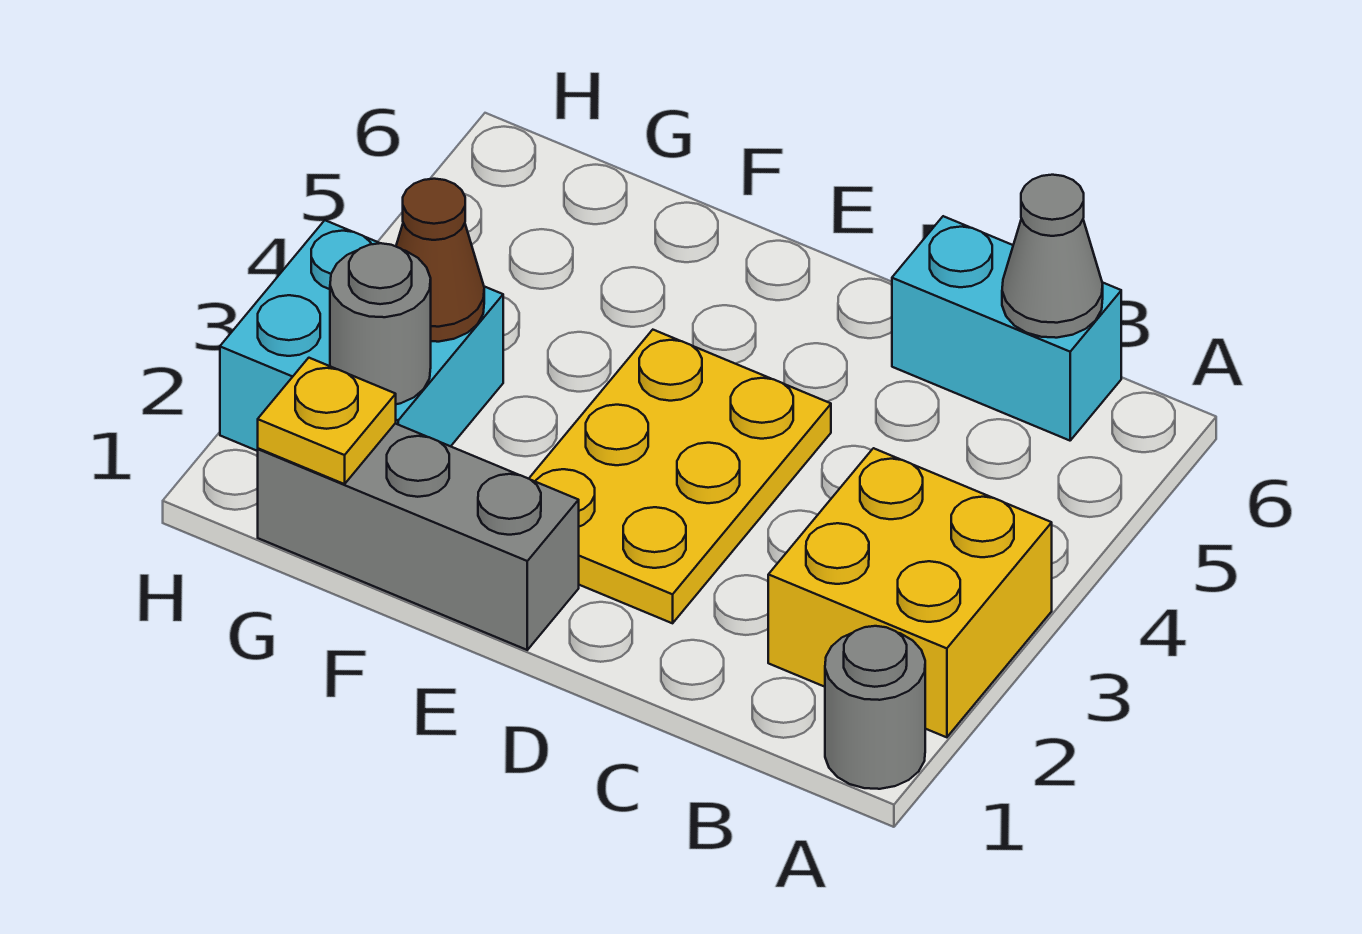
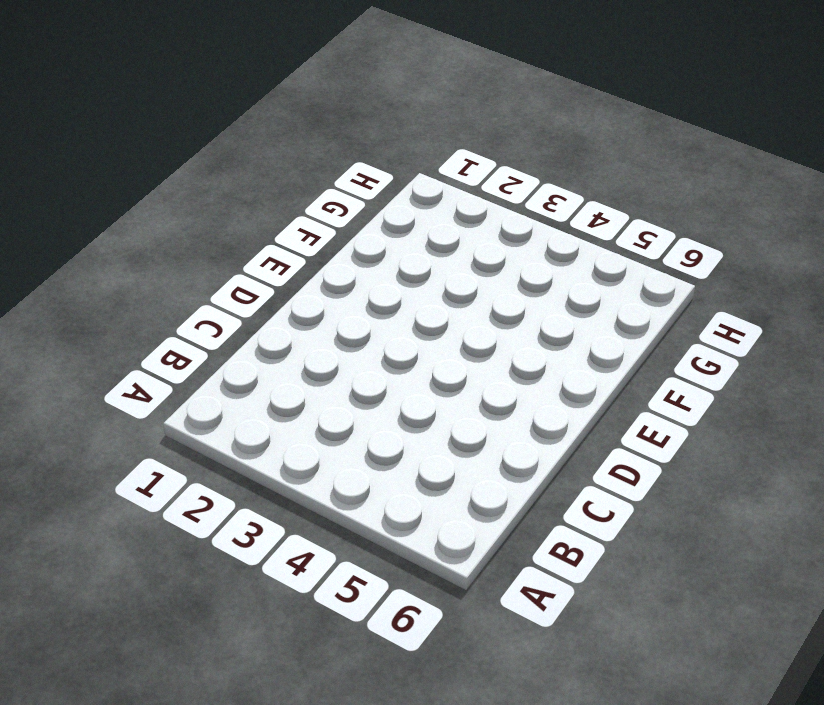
none -> grey round brick A1 level 1
none -> yellow brick A2:B3 level 1

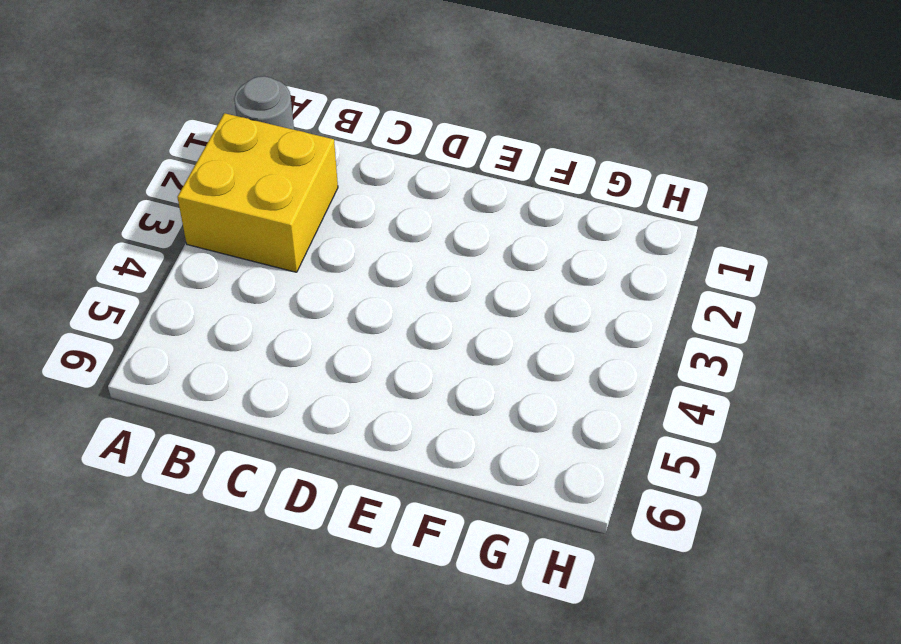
none -> cyan brick B6:C6 level 1
none -> yellow plate D2:E4 level 1

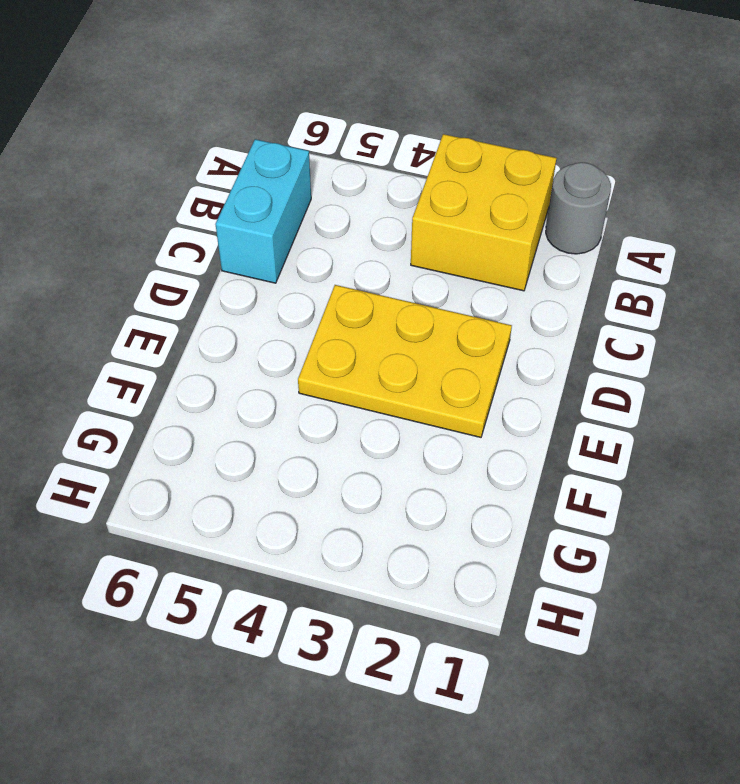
none -> grey brick E1:G1 level 1
none -> cyan brick G2:H3 level 1

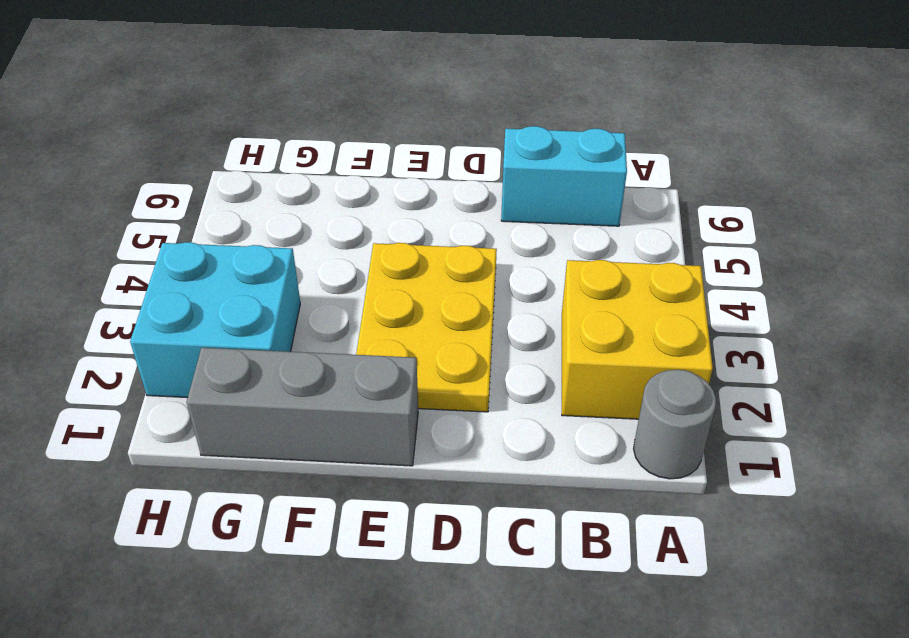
none -> grey cone B6 level 2
none -> yellow plate G1 level 2

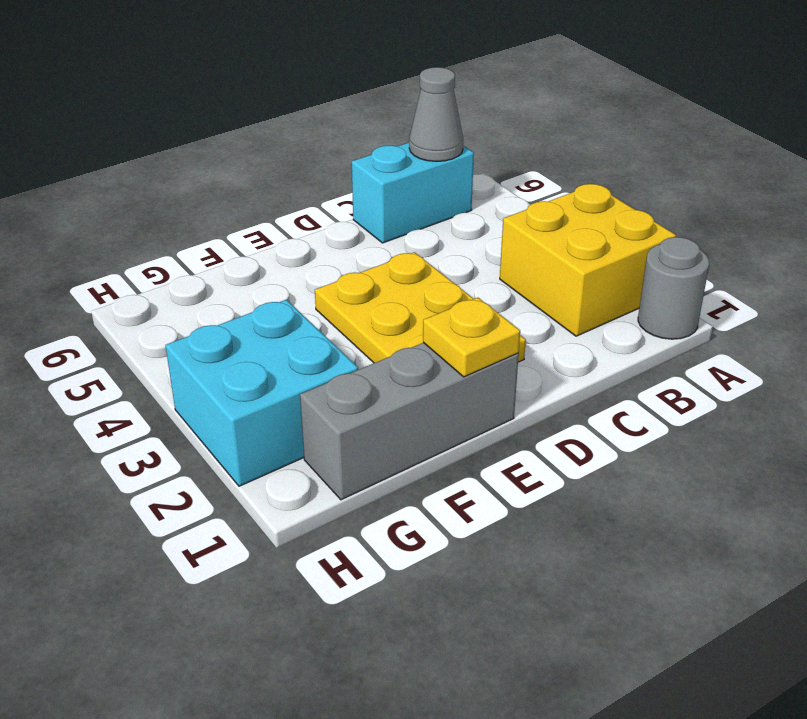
yellow plate E1 level 2 -> yellow plate G1 level 2
none -> grey round brick G2 level 2
none -> brown cone G3 level 2

